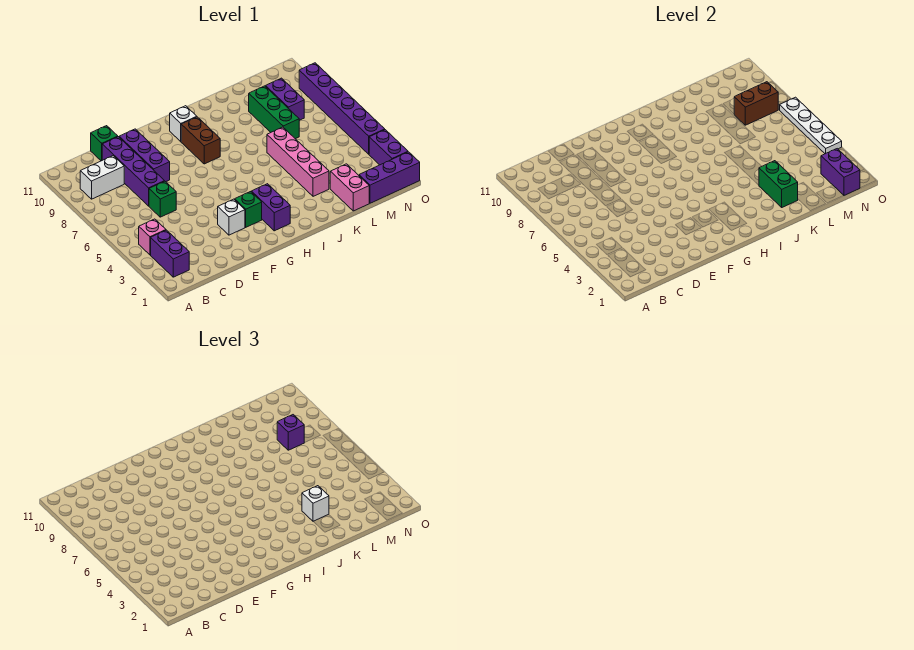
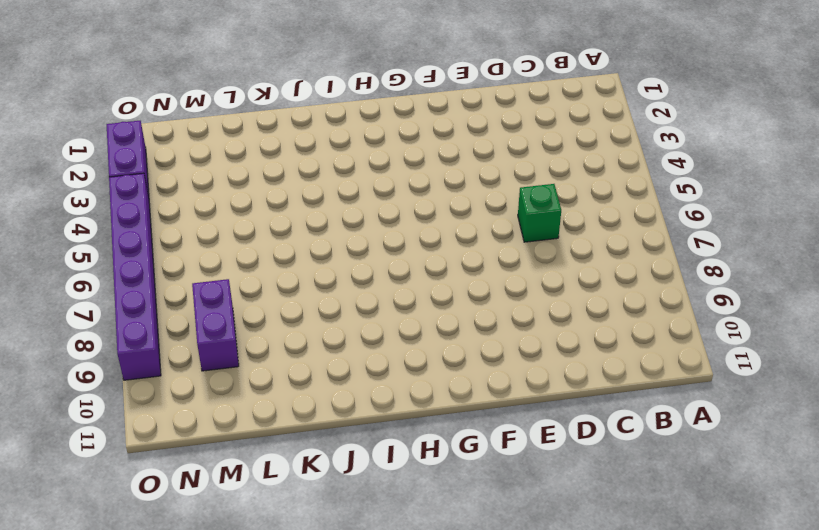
none -> purple brick B2:B3 level 1
none -> pink brick B4 level 1
none -> white brick B9:C9 level 1

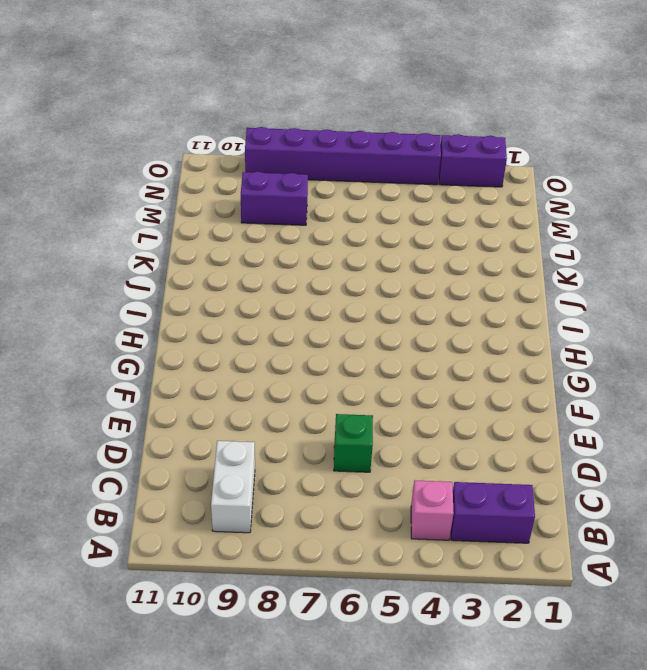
none -> purple brick D7:D10 level 1
none -> green brick D11 level 1
none -> purple brick E8:E10 level 1

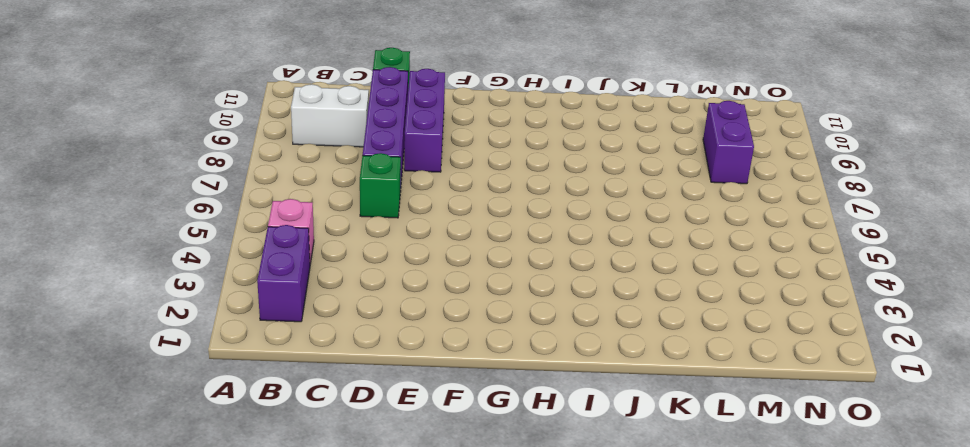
none -> white brick F3 level 1
none -> green brick G3 level 1
none -> purple brick H2:H3 level 1

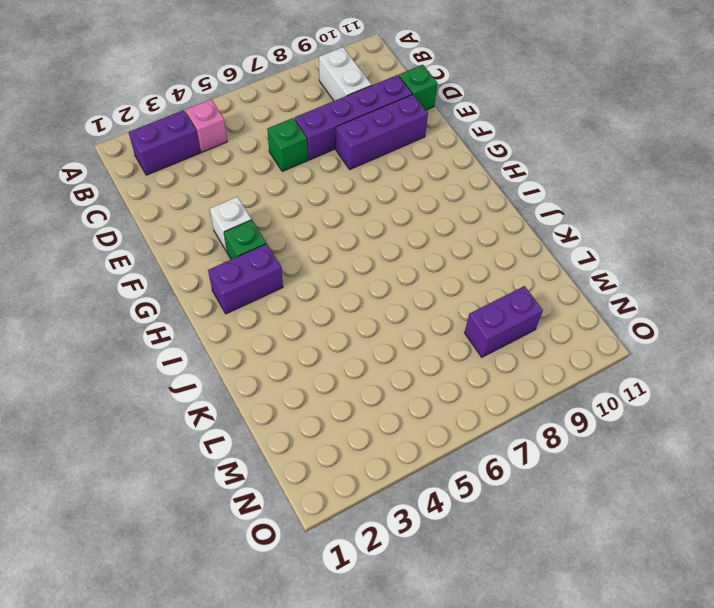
none -> brown brick H8:H9 level 1
none -> white brick H10 level 1
none -> pink brick K3:K6 level 1

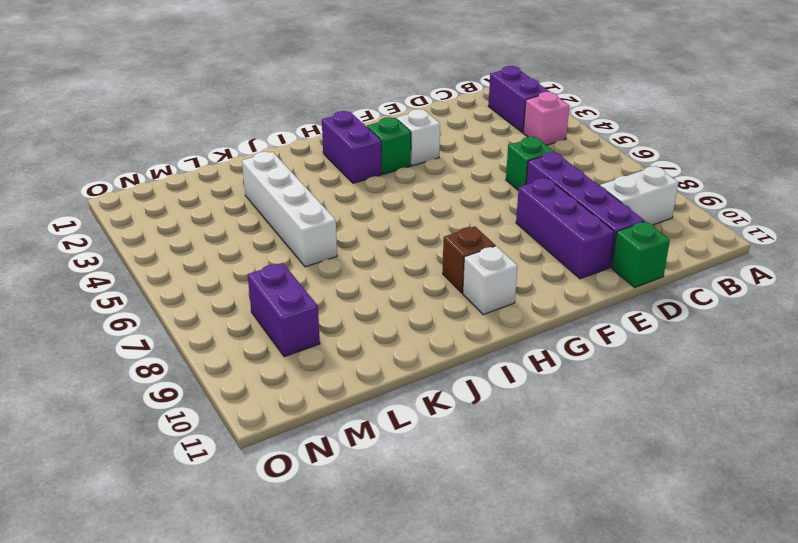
brown brick H9 level 1 -> brown brick H8:H9 level 1
white brick K3:K6 level 1 -> pink brick K3:K6 level 1
none -> pink brick L1:L2 level 1
none -> green brick L7:L9 level 1
none -> purple brick M1:O1 level 1

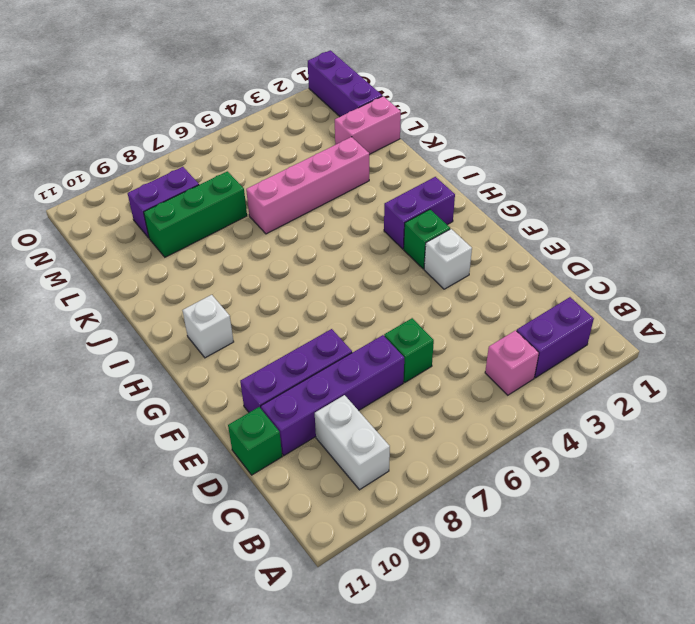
none -> brown brick H8:H9 level 1
none -> purple brick O2:O3 level 1
none -> purple brick O4:O9 level 1

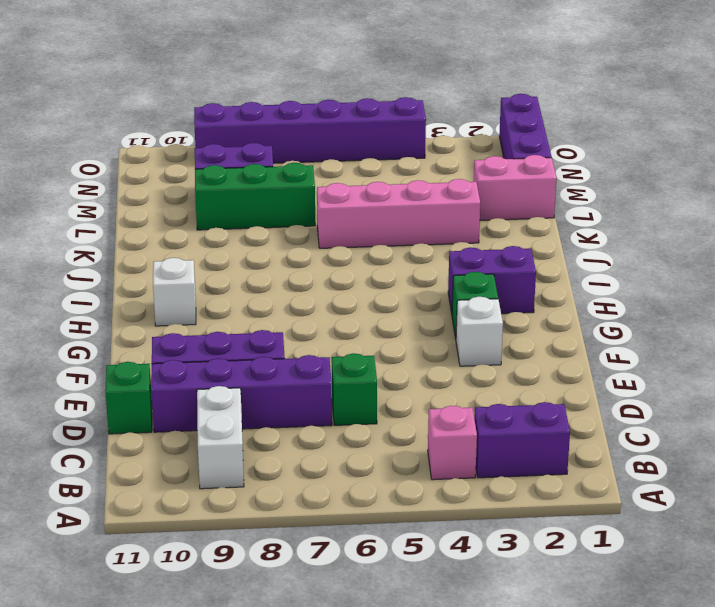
none -> brown brick H8:H9 level 1
none -> purple brick O2:O3 level 1
none -> green brick K2:K3 level 2

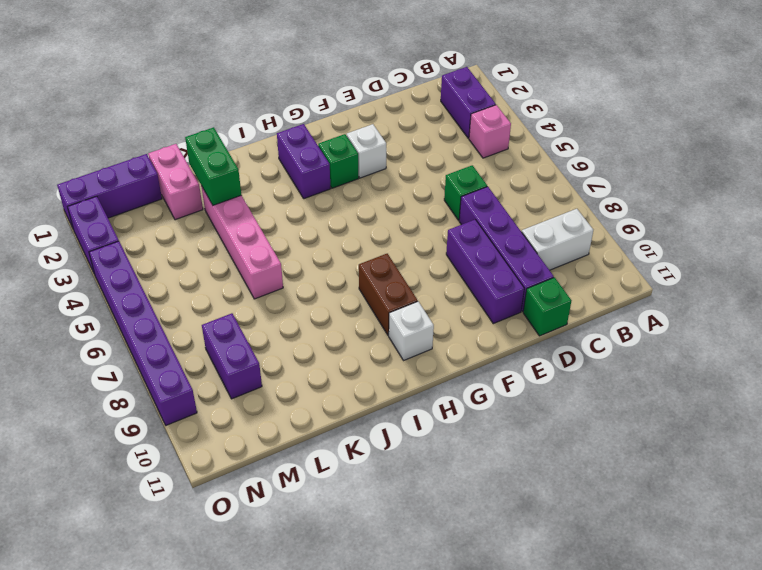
none -> green brick L7:L9 level 1
none -> brown brick M8:N8 level 2
none -> purple brick N1:N2 level 2

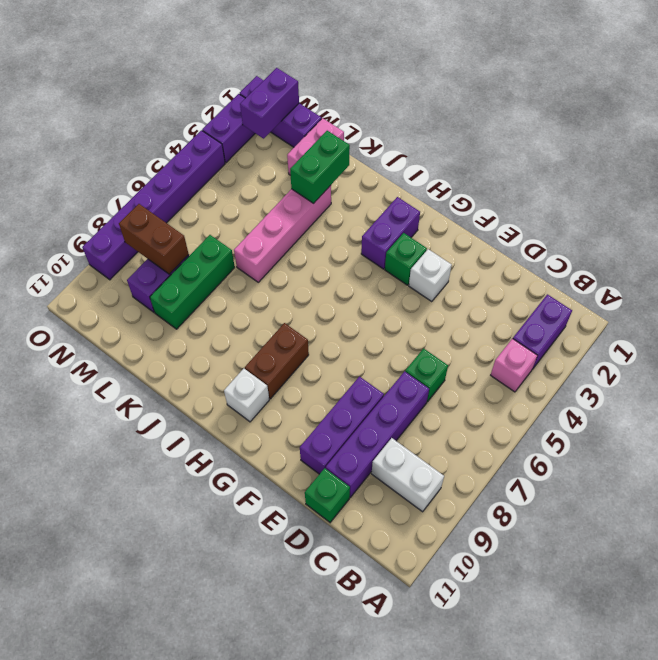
none -> white plate O4:O7 level 2
none -> white brick K3 level 3
none -> purple brick M8 level 3

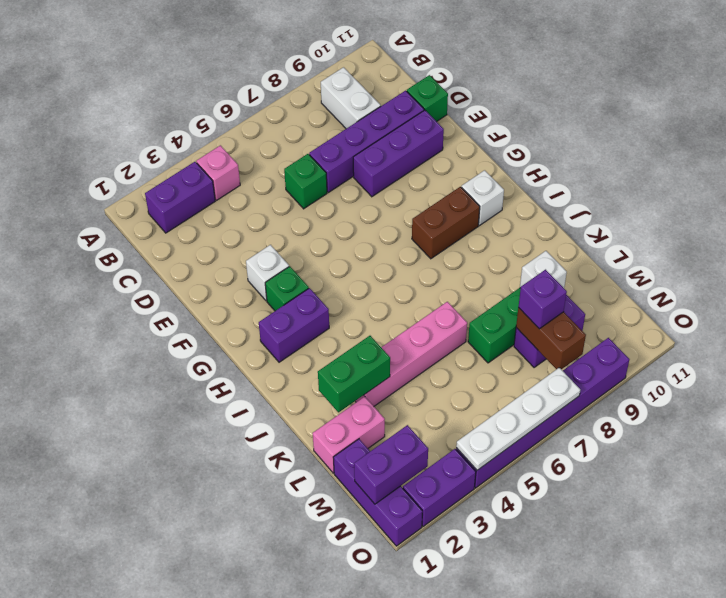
white brick L9 level 2 -> white brick K3 level 3

